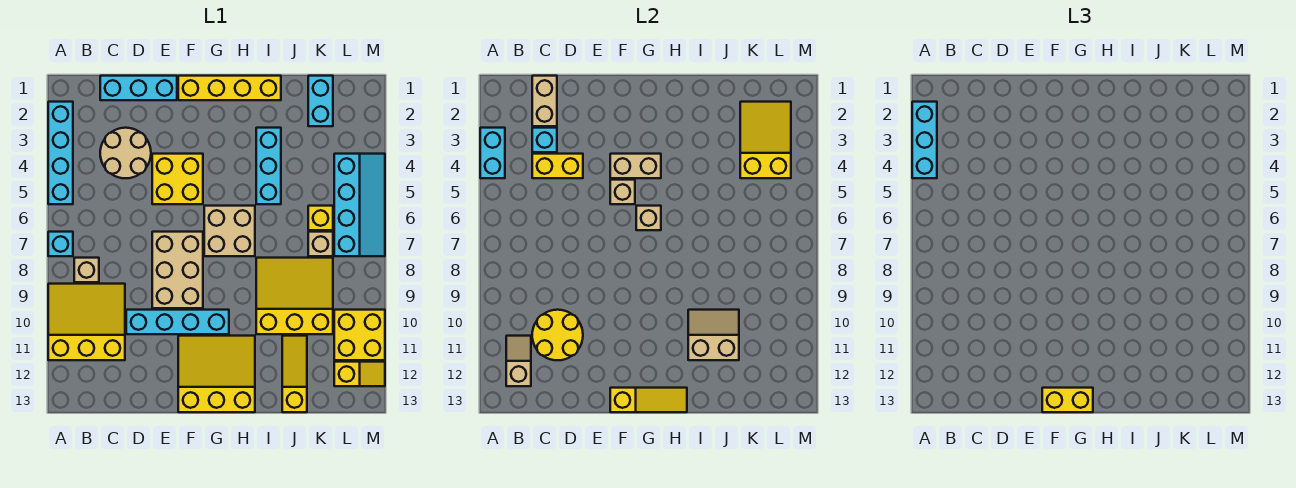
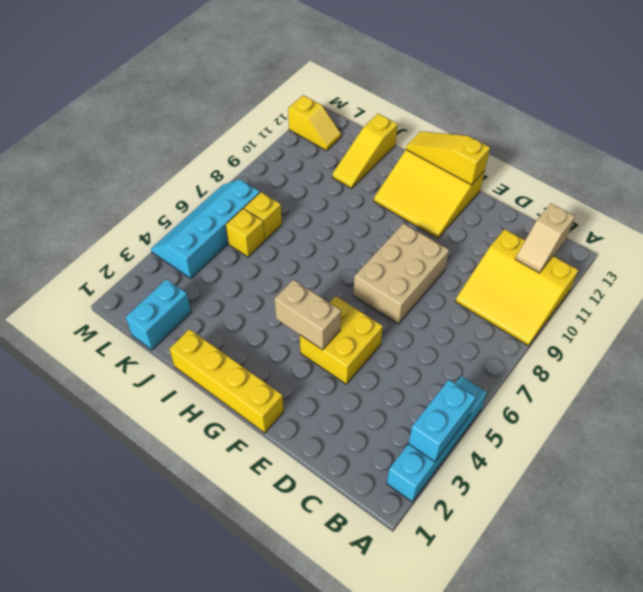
yellow brick K7 level 1 -> tan brick K7 level 1
yellow slope L12:M12 level 1 top M -> yellow slope L12:M12 level 1 top L
none -> cyan brick A7 level 1
none -> tan brick B8 level 1
none -> cyan brick C1:E1 level 1
none -> tan round brick C3:D4 level 1

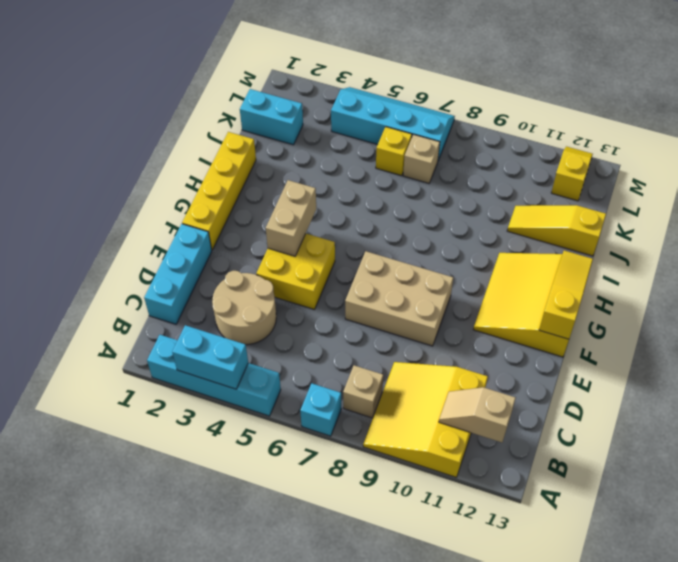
none -> cyan brick D10:G10 level 1
none -> tan brick G6:H7 level 1
none -> cyan brick I3:I5 level 1
none -> yellow slope I8:K10 level 1 top 10

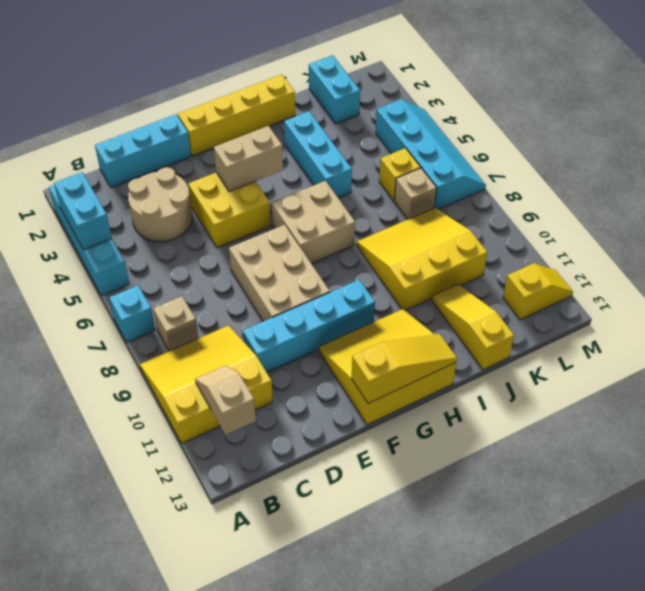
none -> yellow brick L10:M11 level 1
none -> tan brick C1:C2 level 2
none -> cyan brick C3 level 2
none -> yellow brick C4:D4 level 2

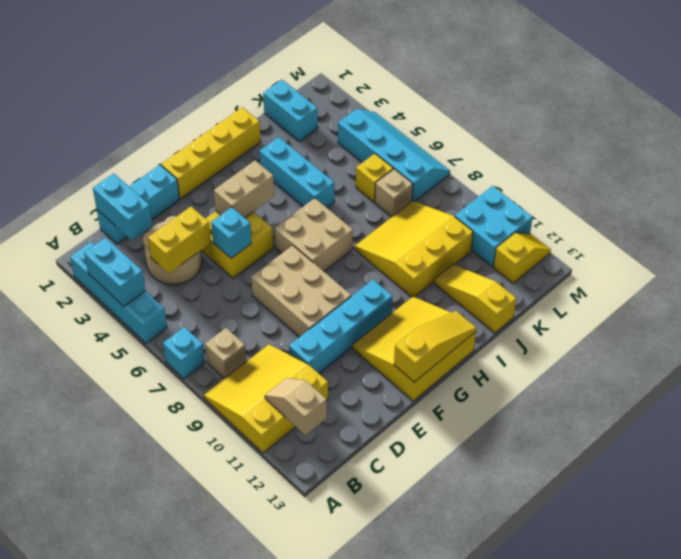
cyan brick C1:C2 level 2 -> tan brick C1:C2 level 2
cyan brick E5 level 2 -> cyan brick C3 level 2
cyan brick L10:M11 level 1 -> yellow brick L10:M11 level 1
none -> yellow round brick C10:D11 level 2
none -> tan brick F5 level 2
none -> tan brick G6 level 2
none -> tan slope I10:J11 level 2 top 11

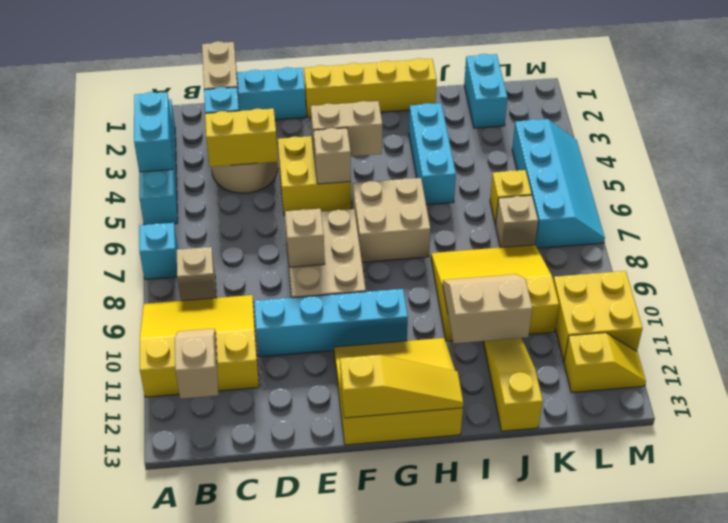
tan brick E8 level 2 -> tan brick G6 level 2
none -> yellow round brick C10:D11 level 2
none -> yellow slope K2:L4 level 2 top 4
none -> cyan brick A2:A4 level 3
none -> yellow brick F13:G13 level 3

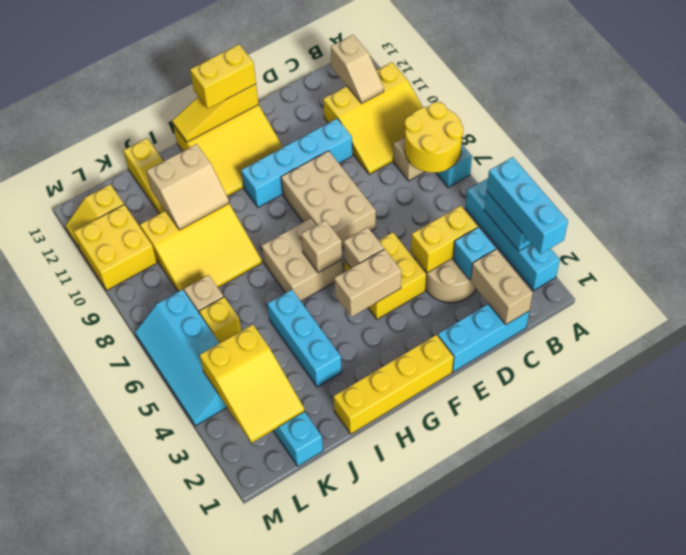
yellow round brick A7:B8 level 2 -> yellow round brick C10:D11 level 2

